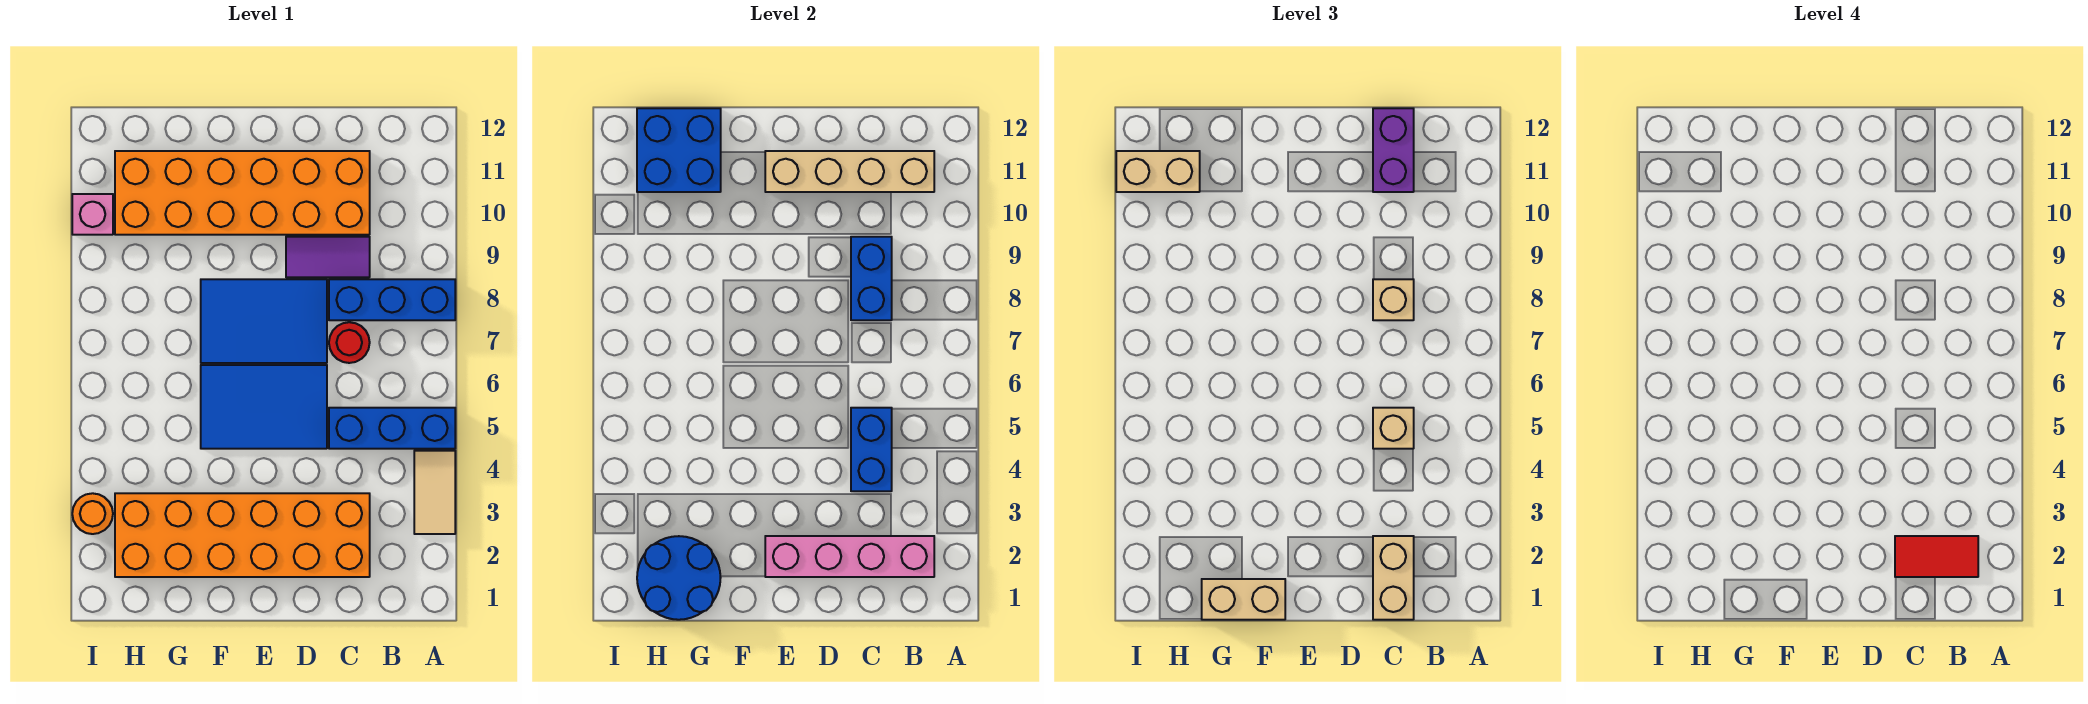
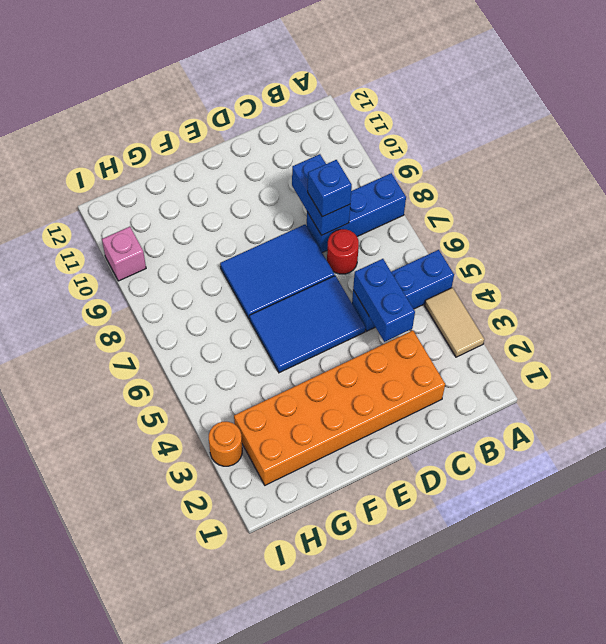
blue brick C8 level 3 -> tan brick C8 level 3
none -> purple tile C9:D9 level 1
none -> orange brick C10:H11 level 1
none -> pink brick B2:E2 level 2

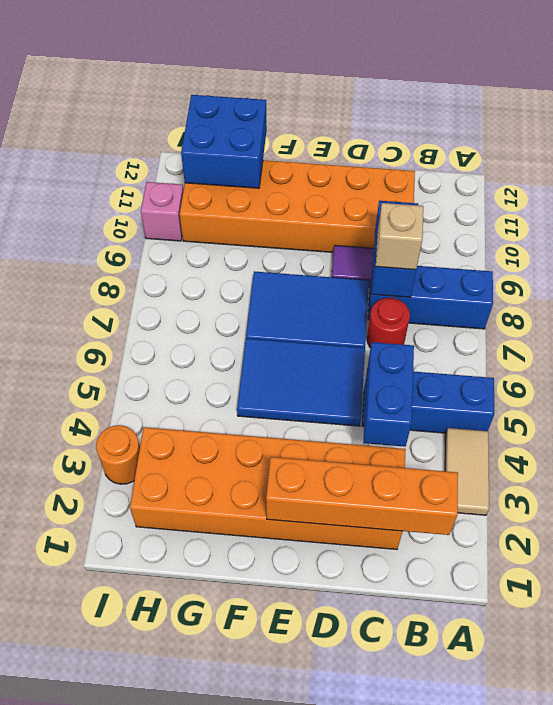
orange brick B2:E2 level 2 -> pink brick B2:E2 level 2
none -> tan brick B11:E11 level 2
none -> blue round brick G1:H2 level 2
none -> tan brick C1:C2 level 3

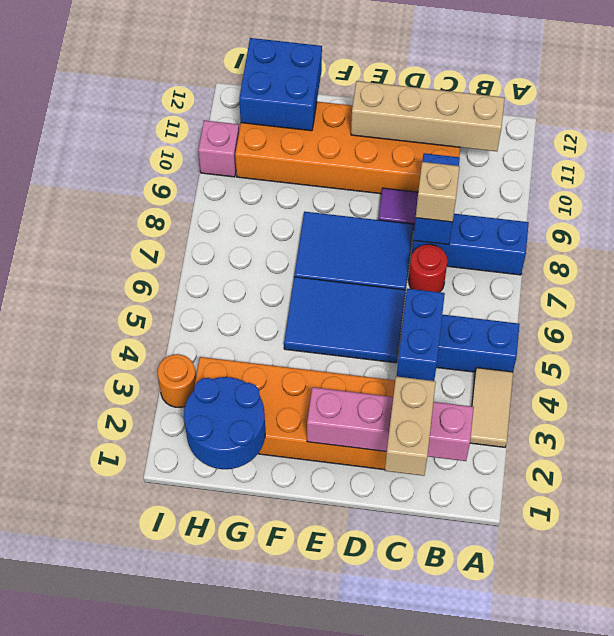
none -> tan brick C5 level 3
none -> purple brick C11:C12 level 3
none -> tan brick F1:G1 level 3

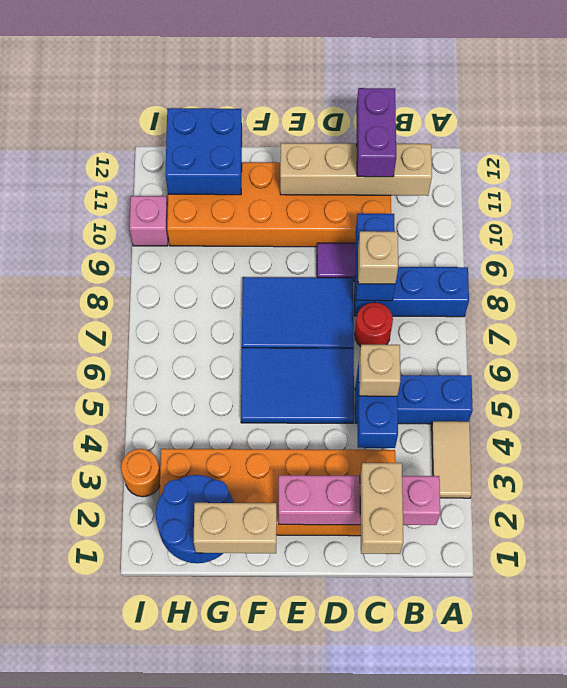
none -> tan brick H11:I11 level 3
none -> red tile B2:C2 level 4

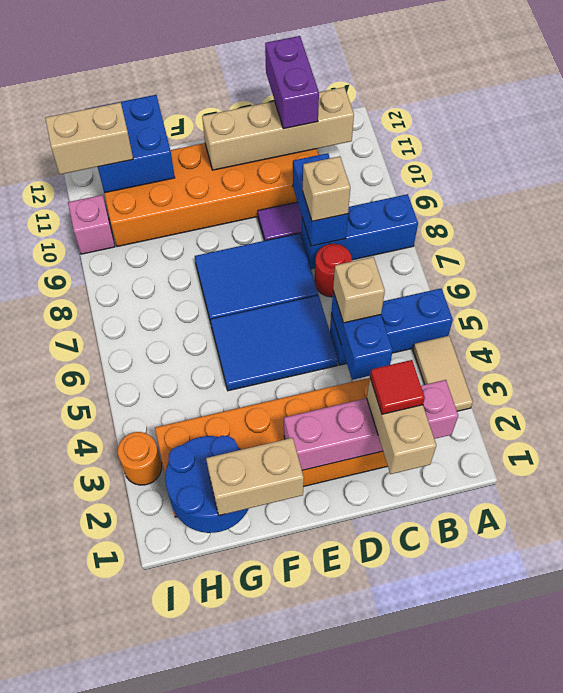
red tile C2 level 4 -> red tile B2:C2 level 4

